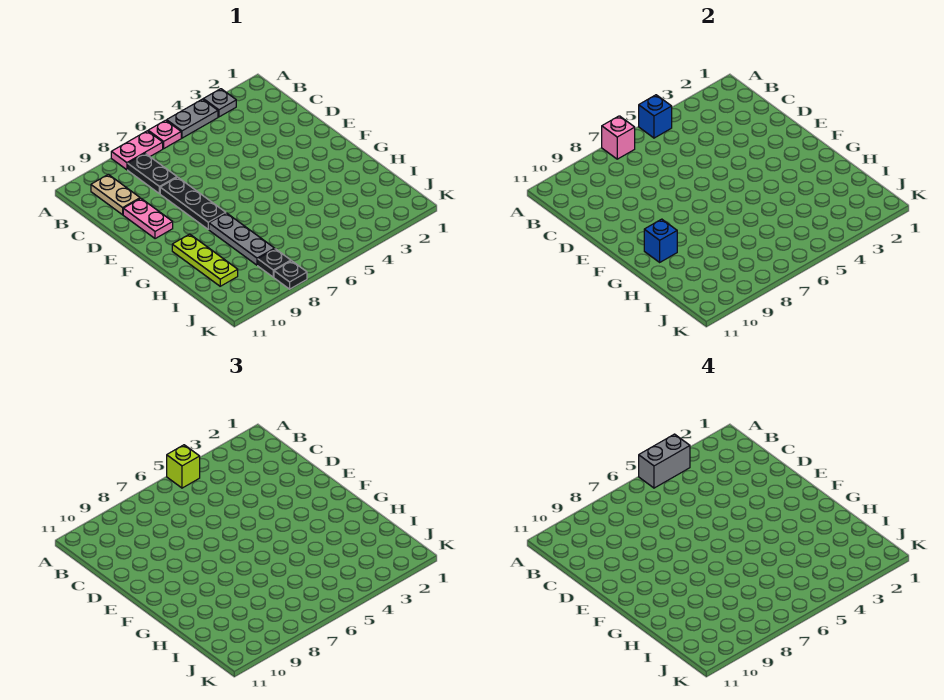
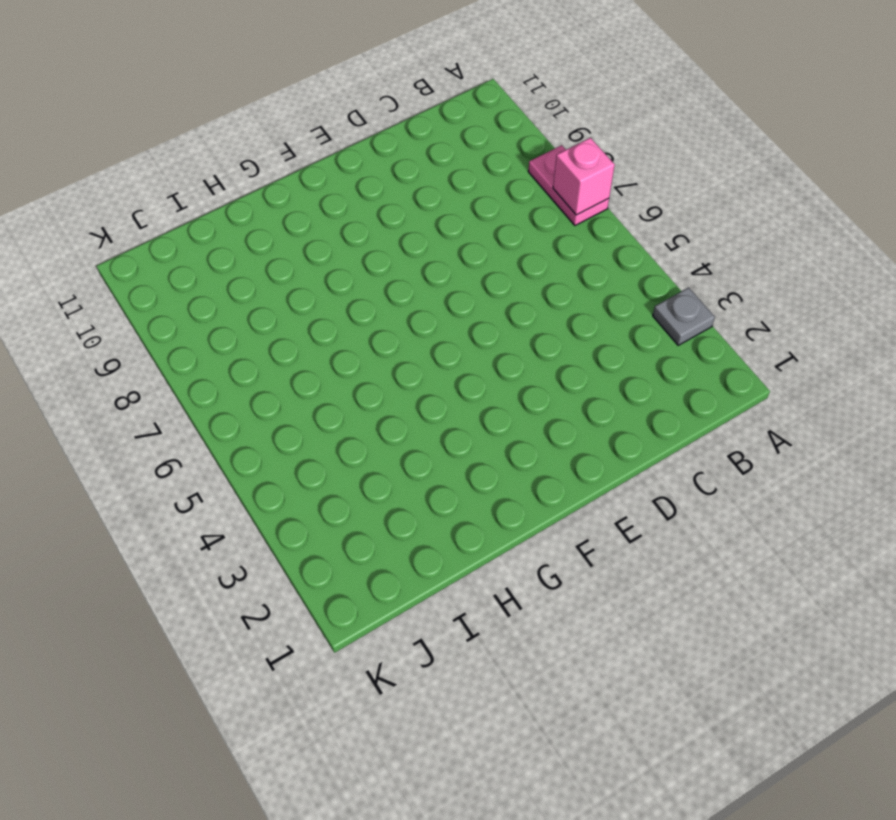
none -> grey plate A4:A5 level 1
none -> pink plate A6 level 1
none -> black plate B8:C8 level 1

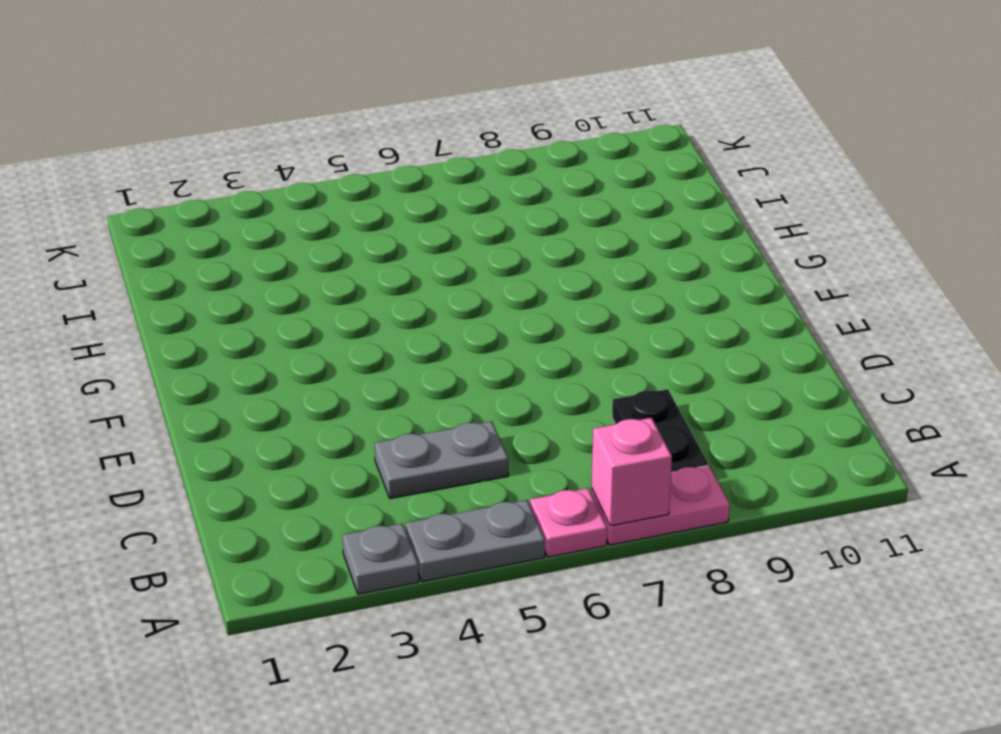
grey plate C4:C5 level 1 -> none
none -> tan plate B10:C10 level 1
none -> black plate D8:F8 level 1
none -> pink plate D10:E10 level 1

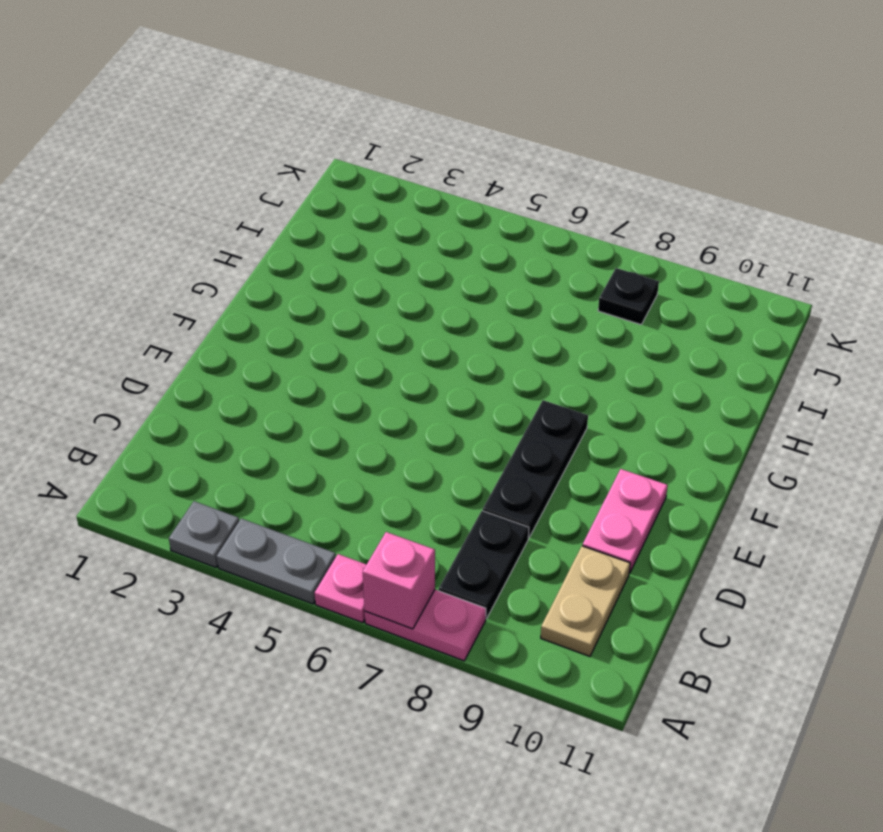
none -> grey plate G8:I8 level 1
none -> lime plate G10:I10 level 1
none -> black plate K8 level 1

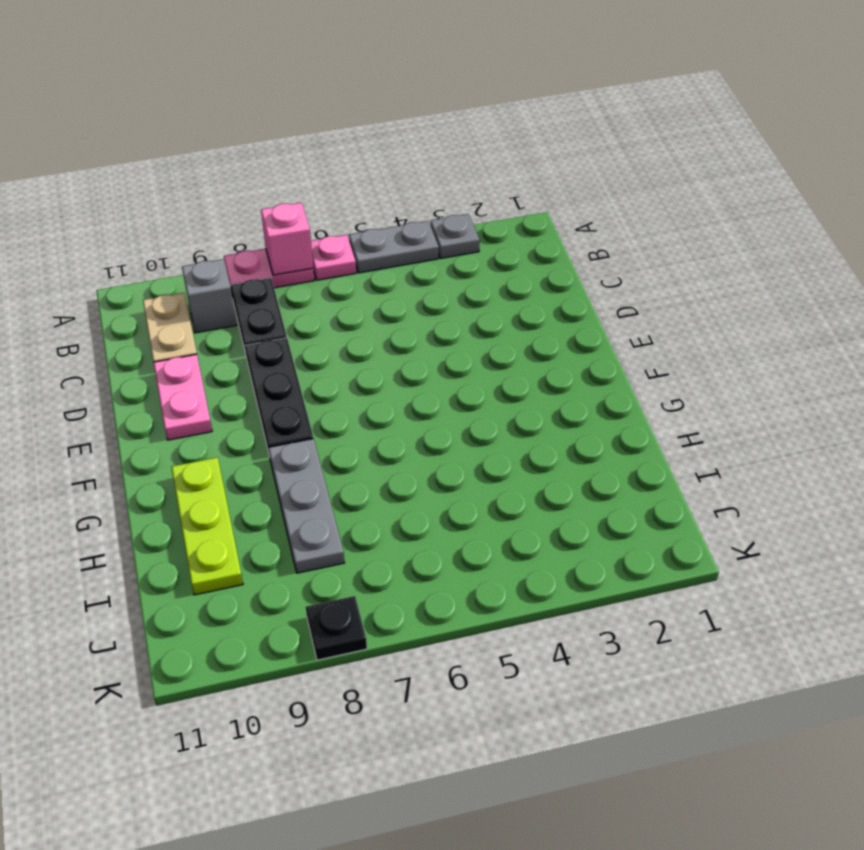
grey brick B9 level 1 -> none
none -> black plate J8 level 1
none -> blue brick A5 level 2
none -> blue brick G10 level 2

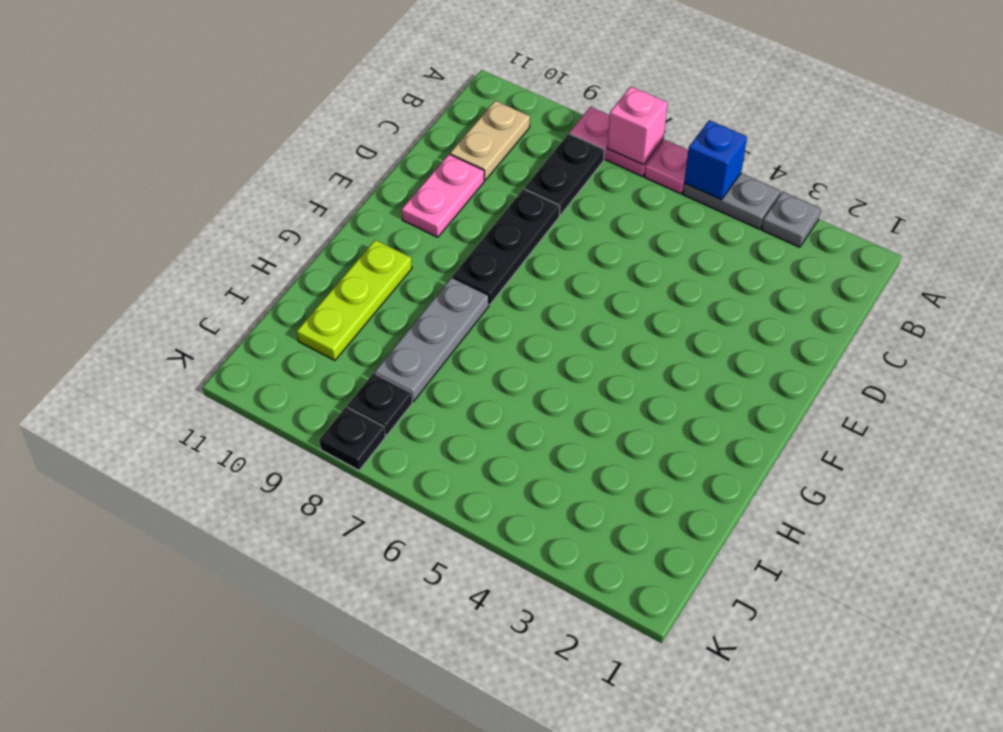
none -> blue brick G10 level 2
none -> lime brick A5 level 3
none -> grey brick A4:A5 level 4

